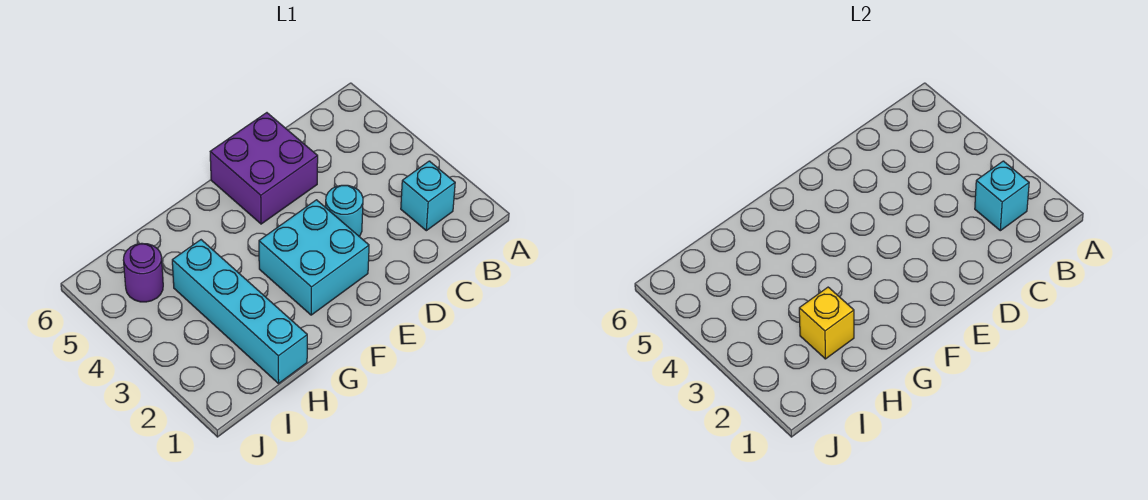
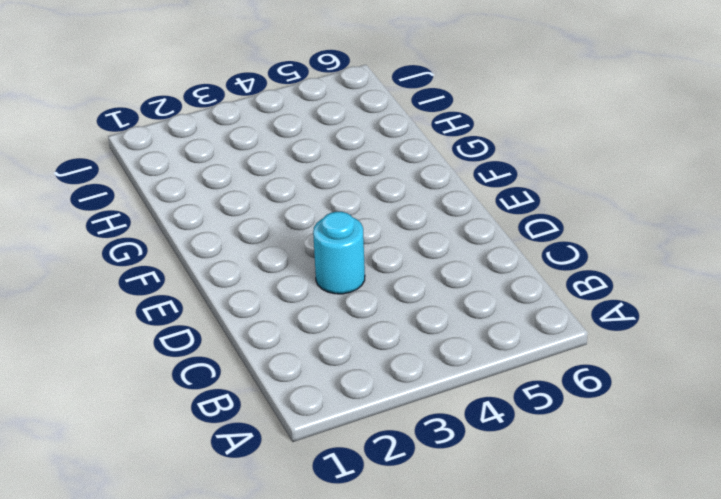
none -> cyan brick B2 level 1
none -> purple brick D5:E6 level 1

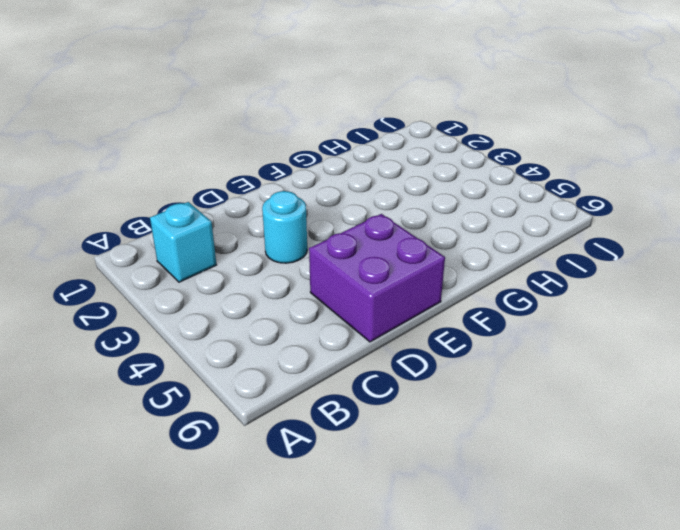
none -> cyan brick E2:F3 level 1
none -> cyan brick H1:H4 level 1

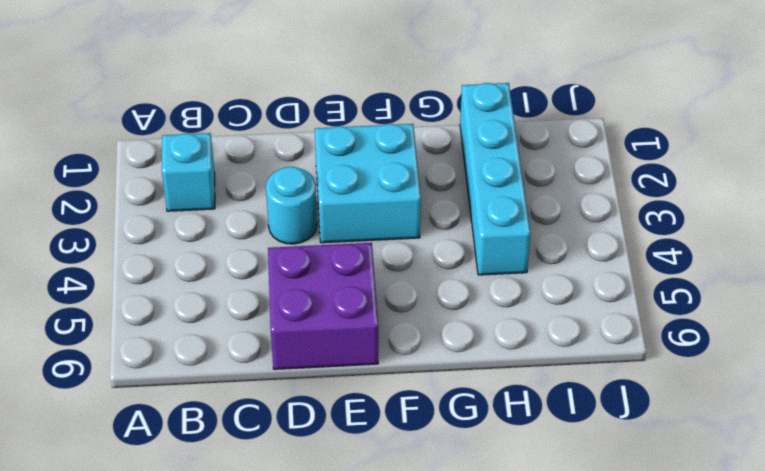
none -> purple round brick I5 level 1
none -> cyan brick B2 level 2

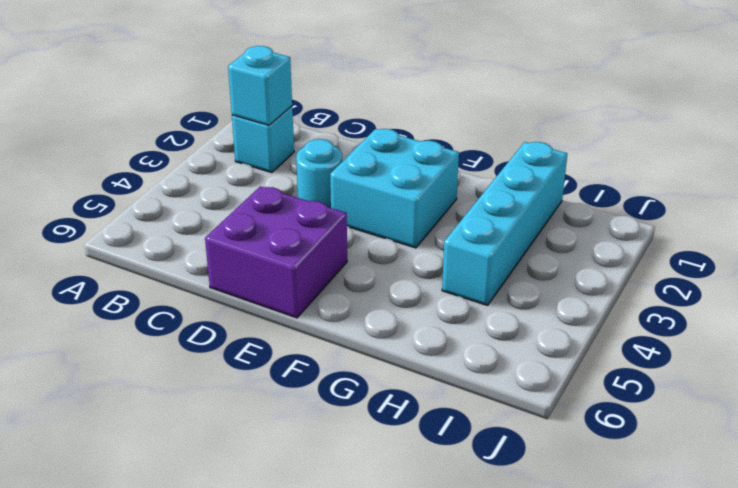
none -> purple round brick I5 level 1
none -> yellow brick H2 level 2

